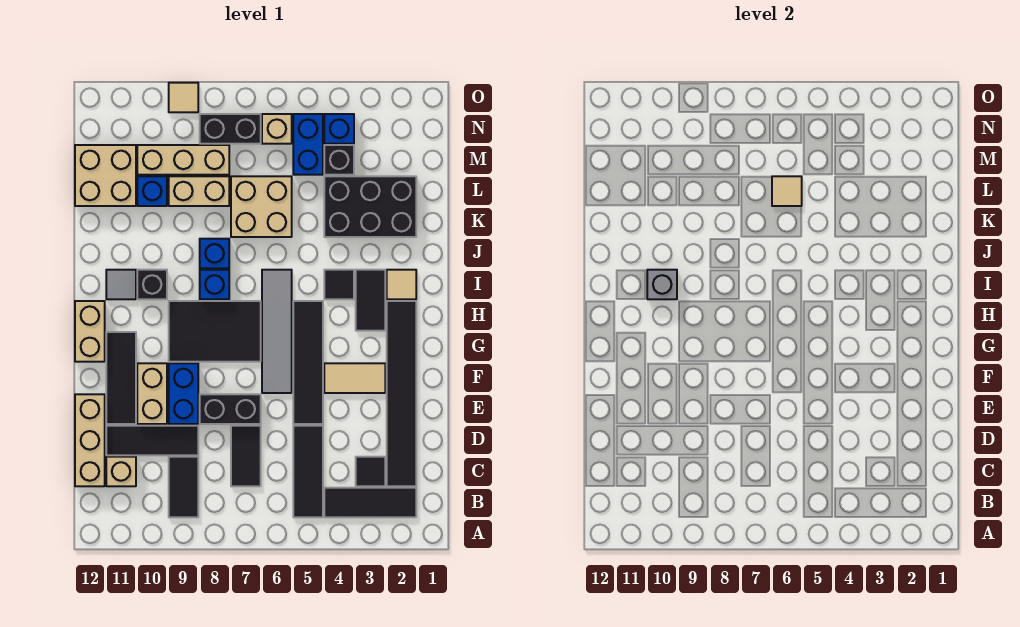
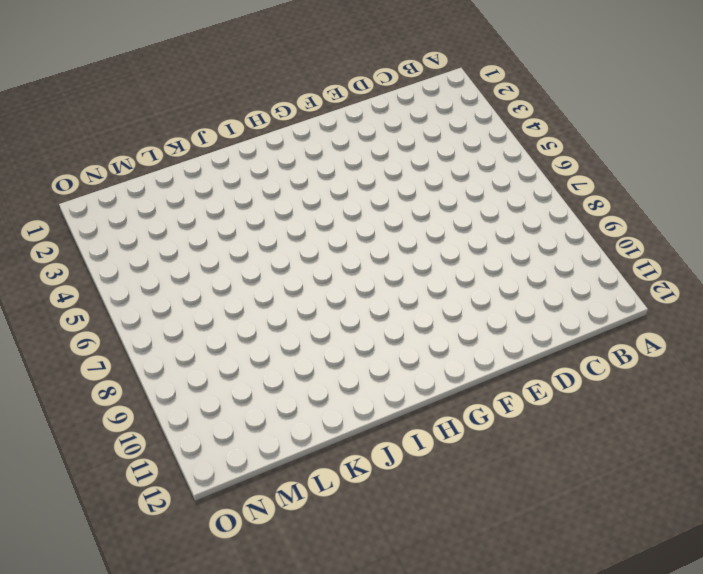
none -> black tile B2:B4 level 1
none -> black tile B5:D5 level 1
none -> black tile B9:C9 level 1
none -> black tile C2:H2 level 1

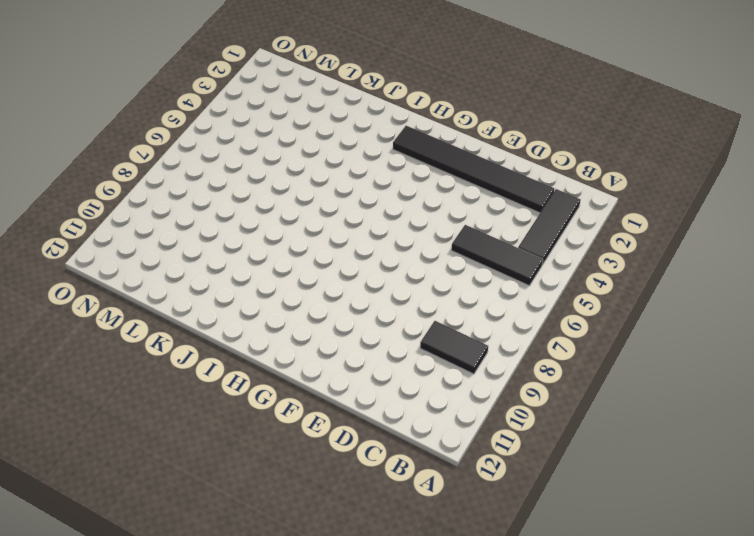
none -> black tile C3 level 1
none -> black tile C7:D7 level 1
none -> tan brick C11 level 1
none -> tan brick C12:E12 level 1

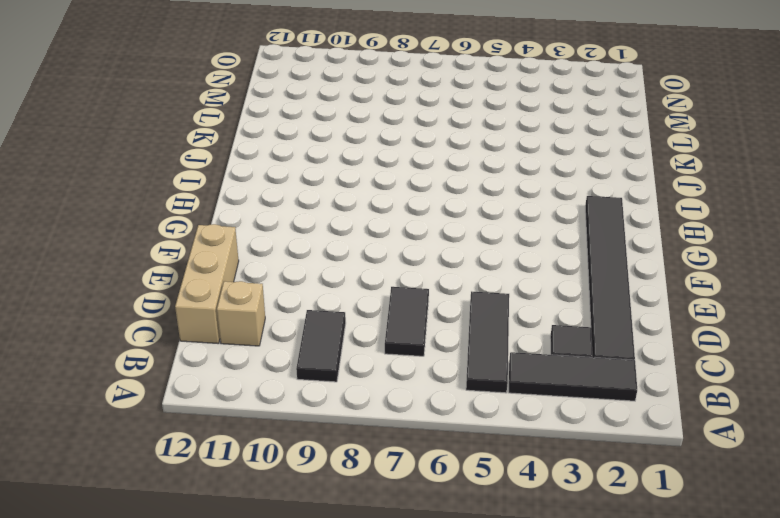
none -> black tile D9:D11 level 1
none -> black tile E5:H5 level 1
none -> black brick E7:E8 level 1
none -> blue brick E9:F9 level 1

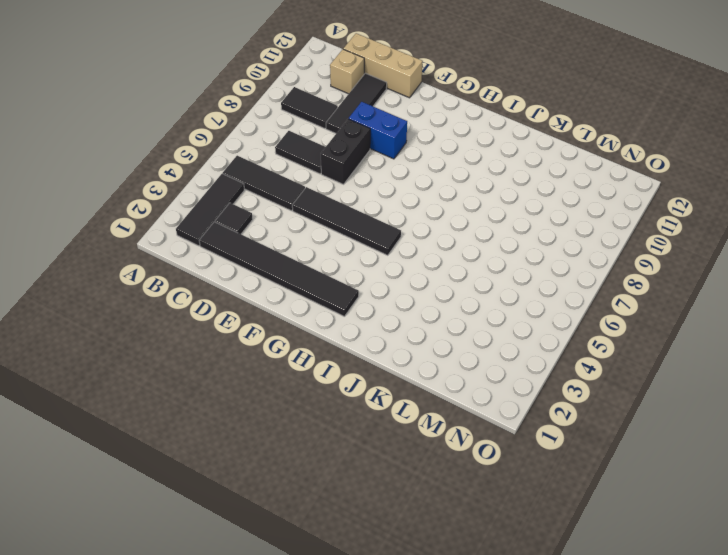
none -> tan brick E10:F10 level 1
none -> black tile E11:G11 level 1
none -> tan tile F3:F4 level 1
none -> grey tile F6:I6 level 1

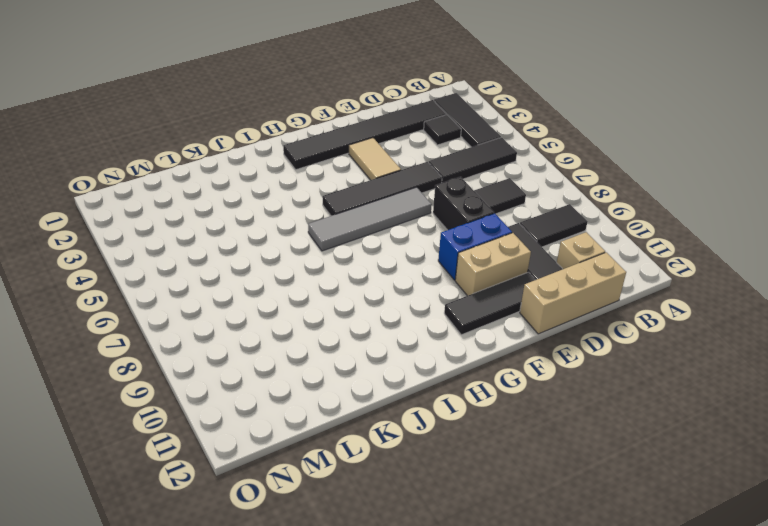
none -> black tile G7:H9 level 1
none -> tan brick G12:H12 level 1
none -> black tile H3:I3 level 1
none -> tan tile I2 level 1

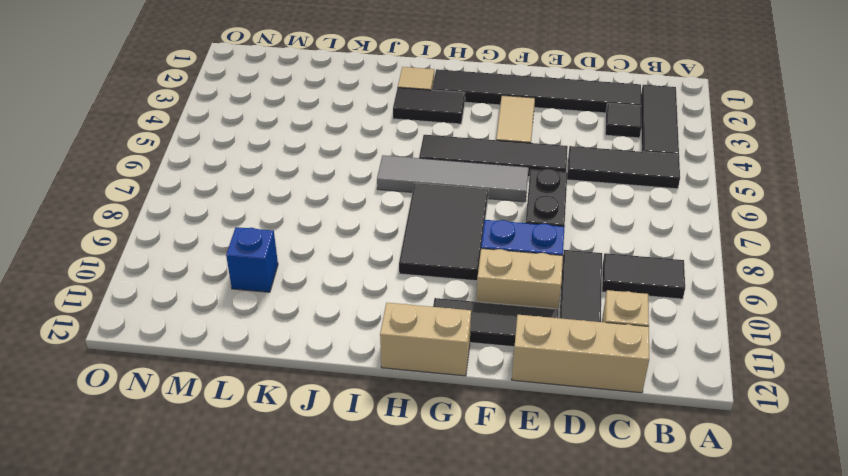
none -> black tile C7:D7 level 1
none -> black tile I4 level 1
none -> blue brick I8 level 1
none -> black brick I10 level 1

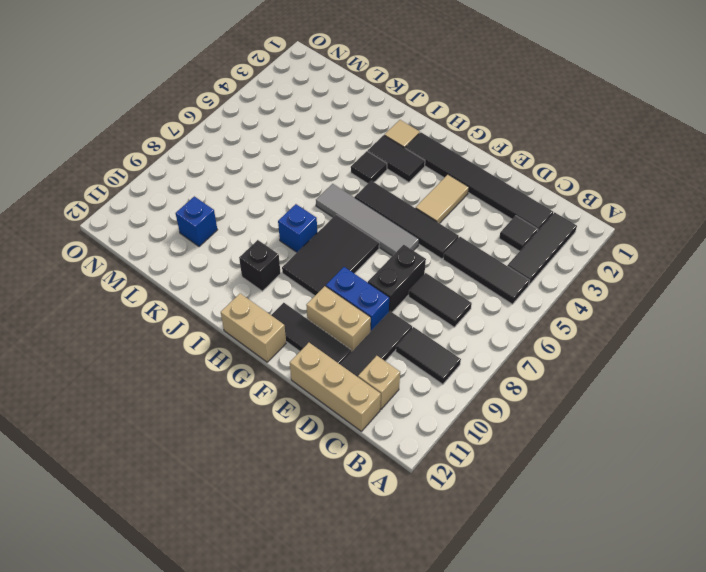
none -> grey tile I11 level 1
none -> blue brick J8 level 1
none -> black brick K2:L4 level 1
none -> tan brick K6:L7 level 1

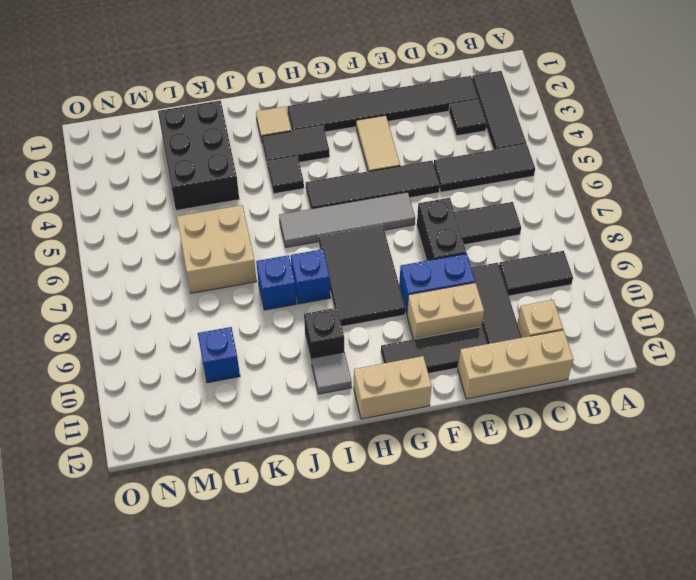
none -> tan brick L8:L9 level 1
none -> tan brick L11:M12 level 1
none -> black brick M4 level 1
none -> blue brick M5:N5 level 1

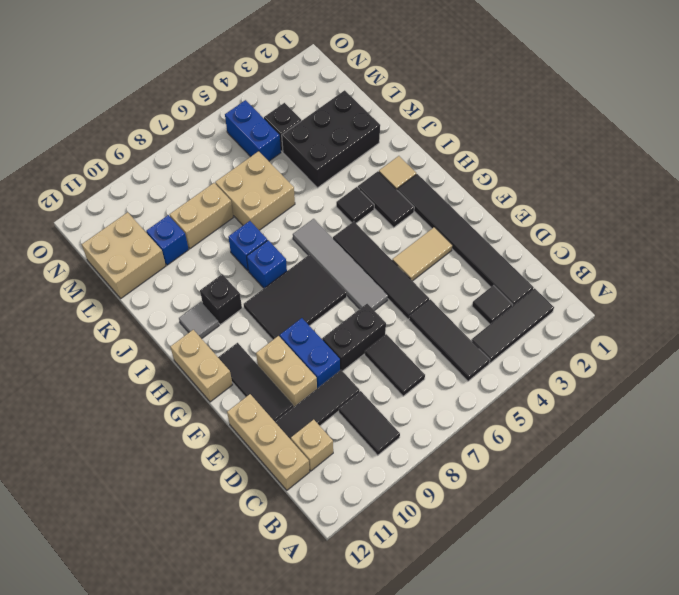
none -> tan brick M8:M10 level 1
none -> blue brick N4 level 1
none -> tan brick N6 level 1
none -> black brick N7:N8 level 1

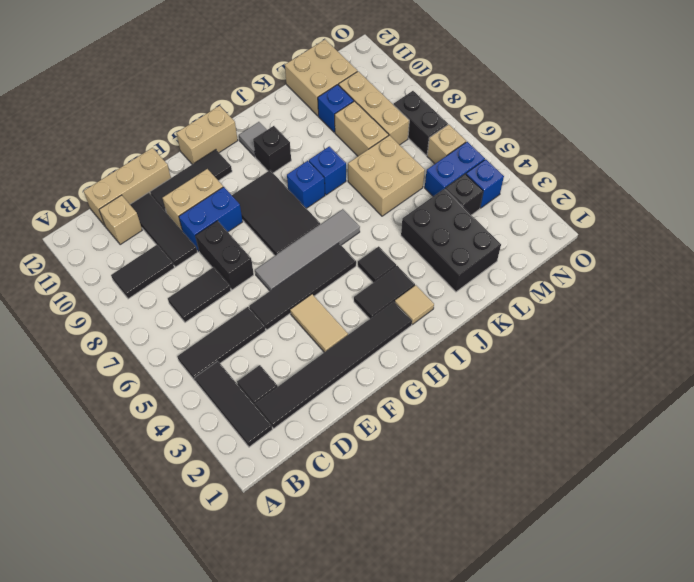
none -> tan tile O9 level 1
none -> grey brick I10 level 2
none -> tan tile L6 level 2

